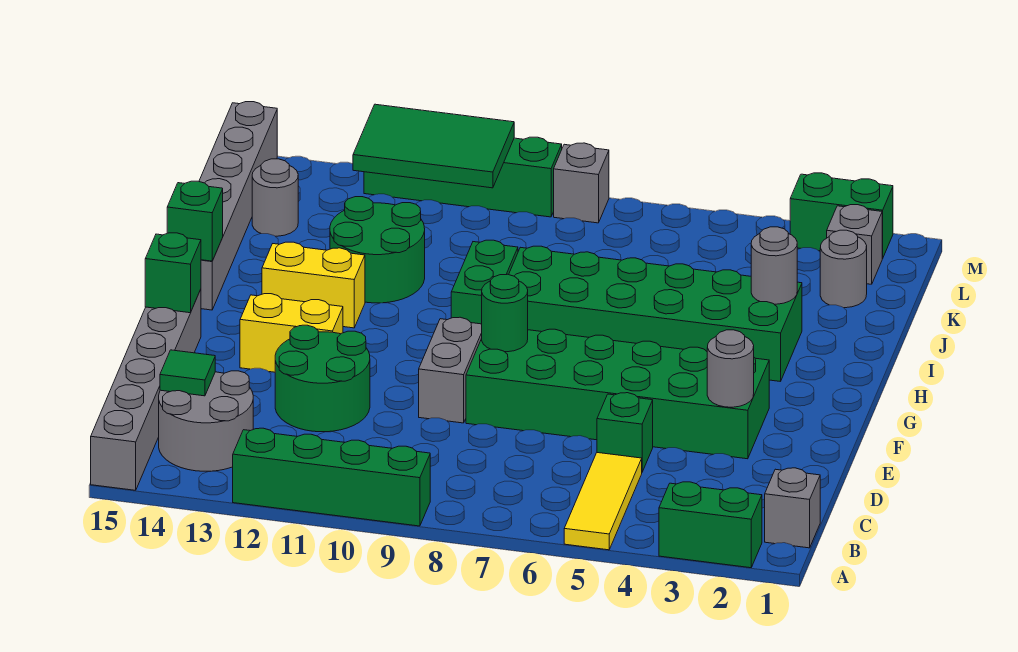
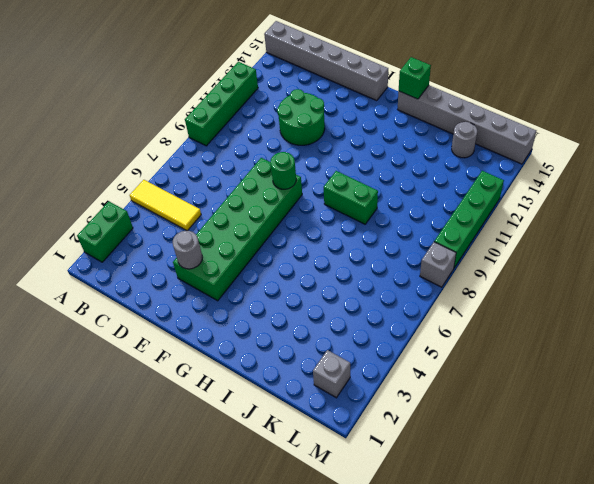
none -> grey brick B1 level 1
none -> grey round brick B13:C14 level 1
none -> green brick D5 level 1

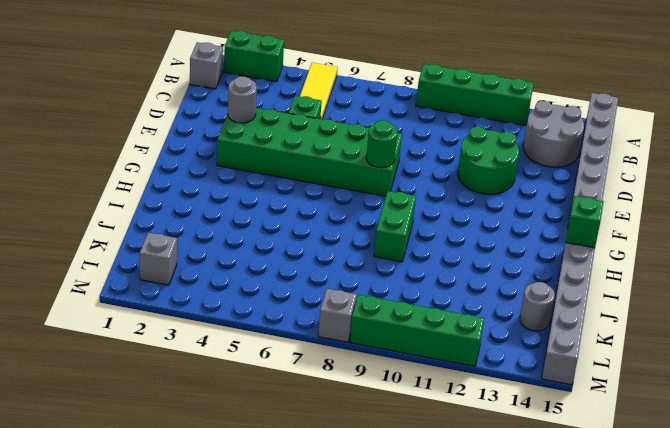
none -> grey brick E9:F9 level 1
none -> yellow brick F12:F13 level 1
none -> green brick H3:I8 level 1

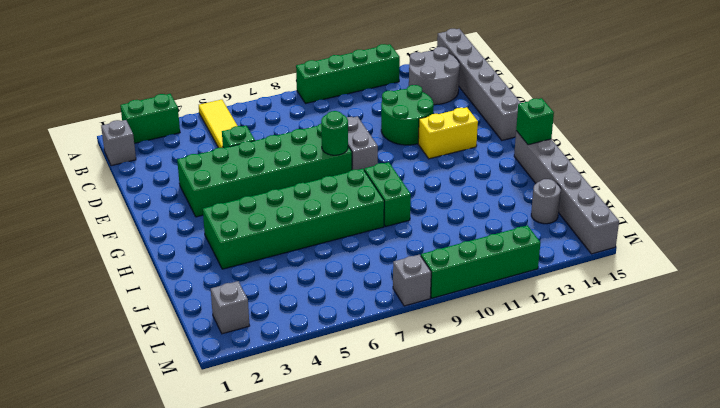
none -> yellow brick H12:H13 level 1
none -> green round brick I11:J12 level 1
none -> grey round brick K2 level 1

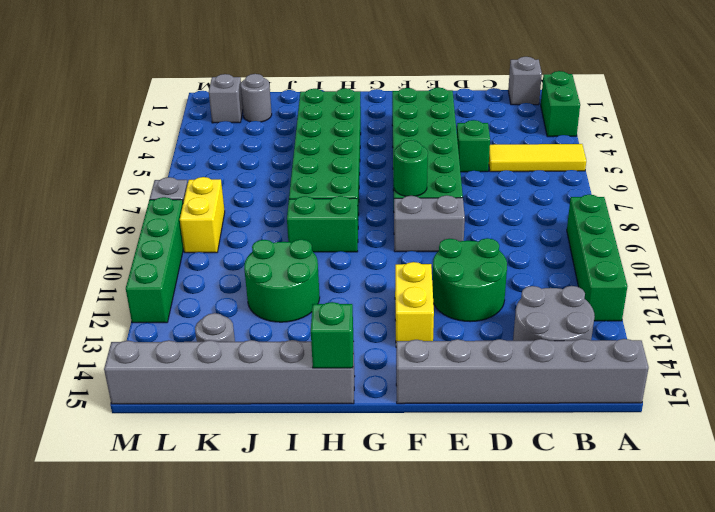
yellow brick L8:L9 level 1 -> yellow brick H12:H13 level 1
none -> green brick M2:M3 level 1
none -> green tile C14 level 2
none -> grey round brick E3 level 2

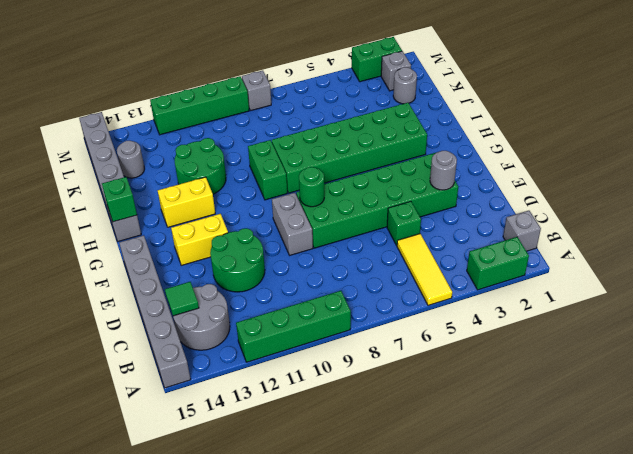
none -> green brick F15 level 2
none -> grey round brick I3 level 2
none -> green tile L10:M12 level 2

